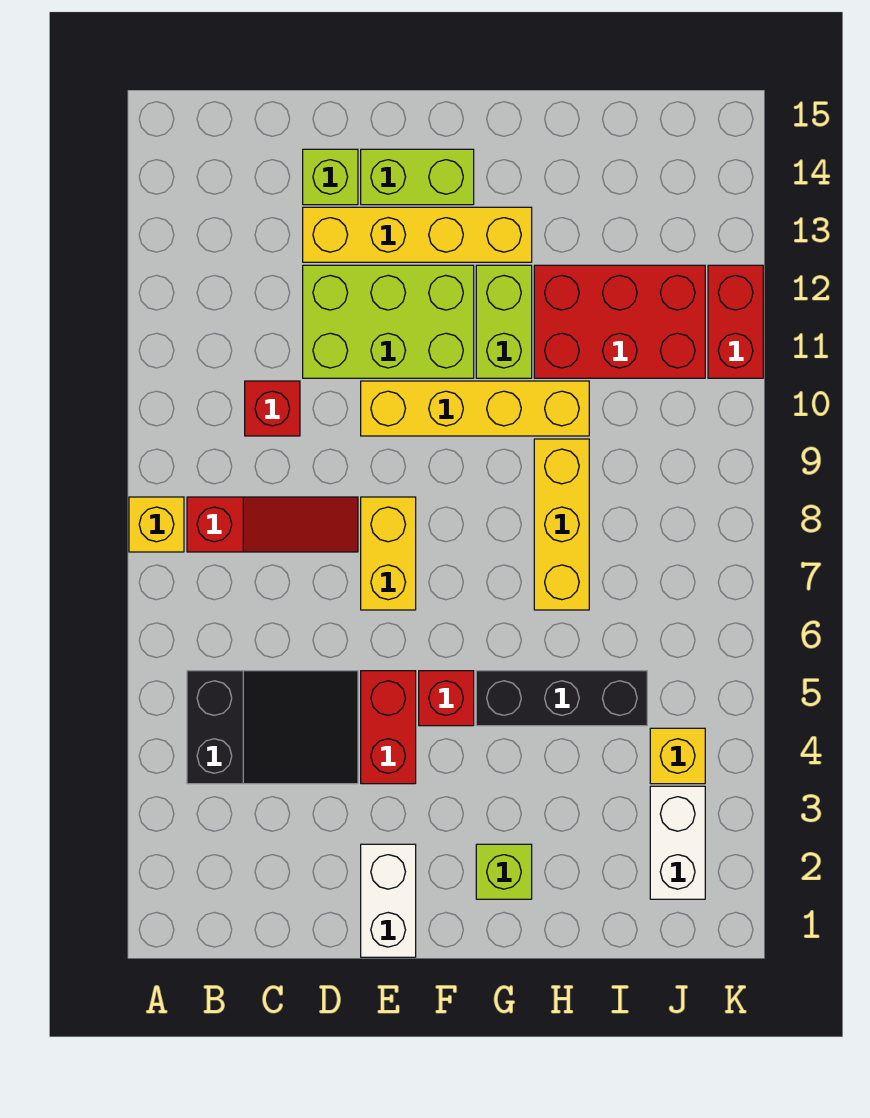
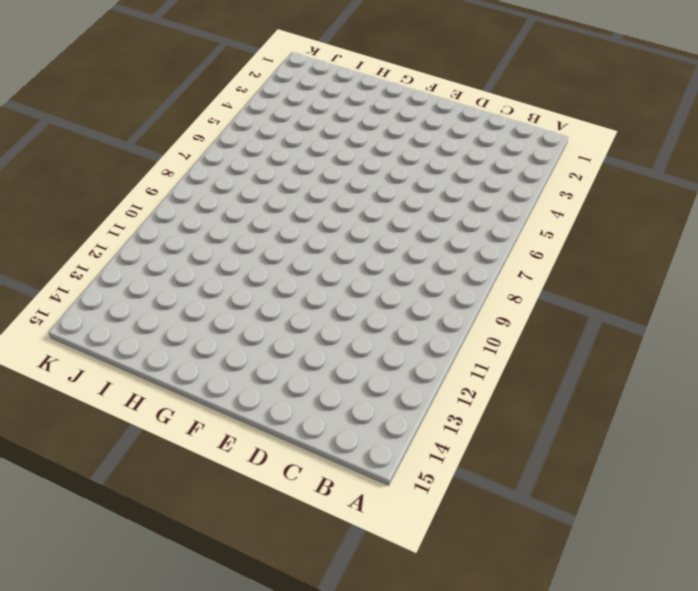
none -> yellow brick A8 level 1
none -> black slope B4:D5 level 1 top B
none -> red slope B8:D8 level 1 top B

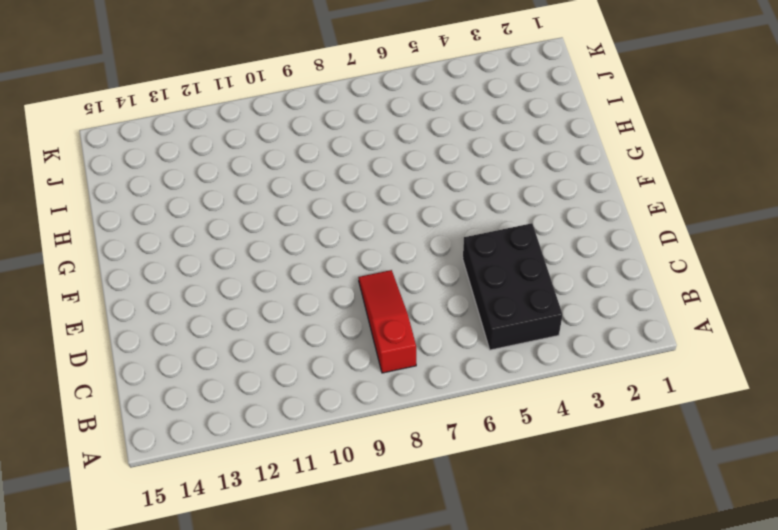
black brick B4:D5 level 1 -> black slope B4:D5 level 1 top B
none -> yellow brick A8 level 1
none -> red brick C10 level 1
none -> lime brick D11:F12 level 1

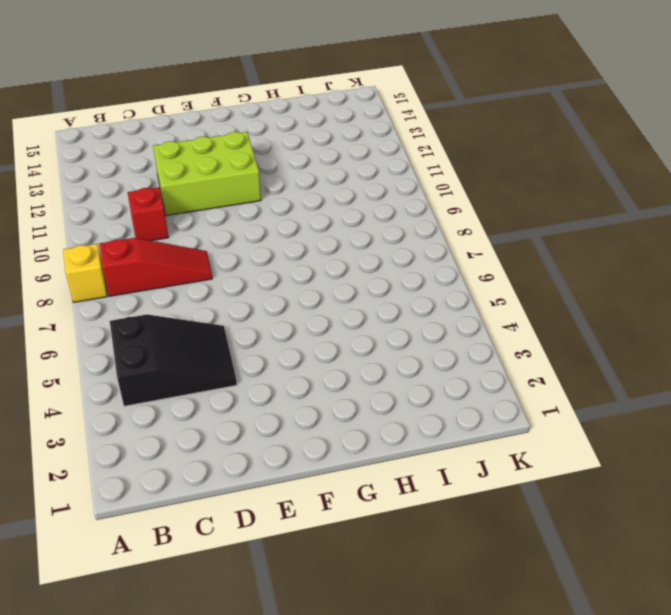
none -> yellow brick D13:G13 level 1
none -> lime brick D14 level 1
none -> white brick E1:E2 level 1

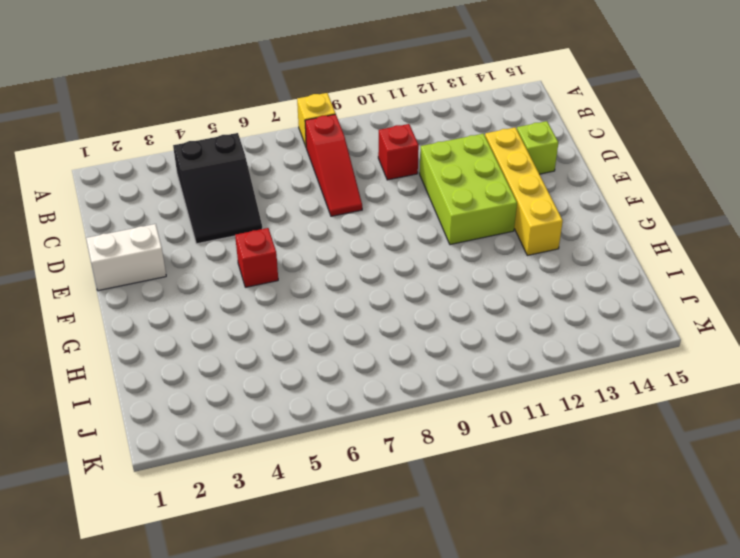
none -> red brick E4:E5 level 1
none -> yellow brick E7:E8 level 1
none -> yellow brick E10:H10 level 1

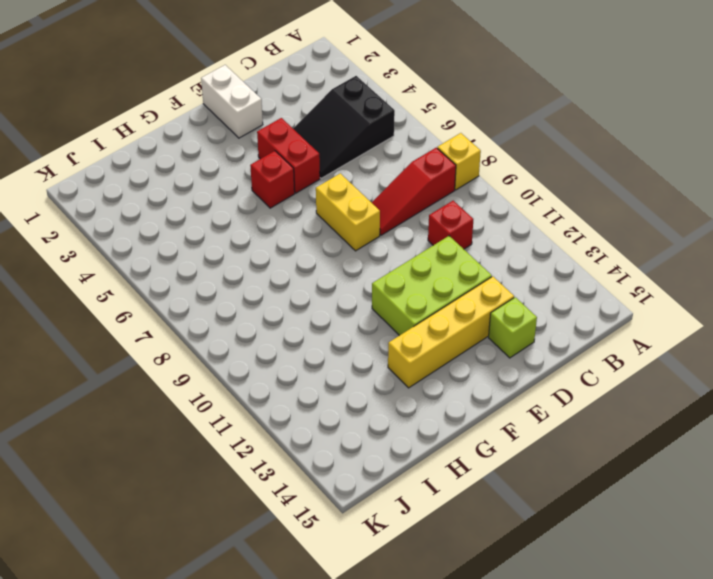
none -> yellow brick E10:H10 level 1
none -> lime brick E14:F14 level 1
none -> lime brick G2 level 1

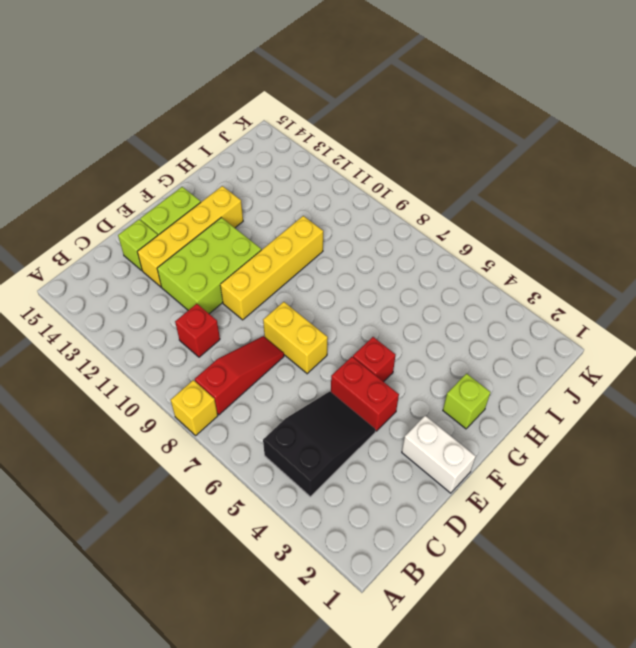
none -> black brick G5:I5 level 1
none -> lime brick G11:G12 level 1
none -> yellow brick H7:H9 level 1

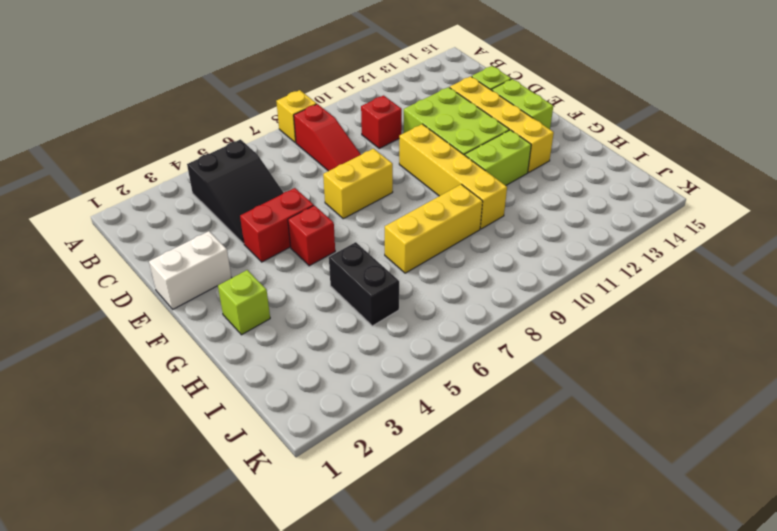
black brick H5:I5 level 1 -> black brick G5:I5 level 1
none -> red brick H11:J12 level 1
none -> white brick J2:J3 level 1
none -> yellow brick J4 level 1

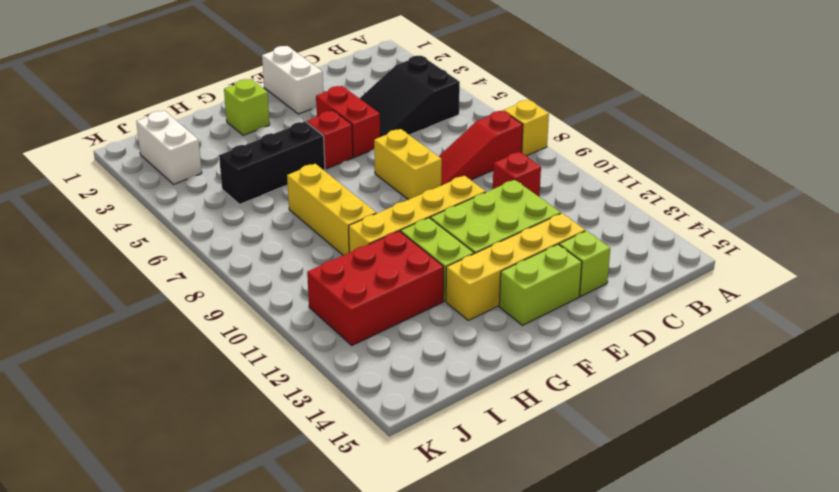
none -> yellow brick J4 level 1
none -> red brick K11:K12 level 1

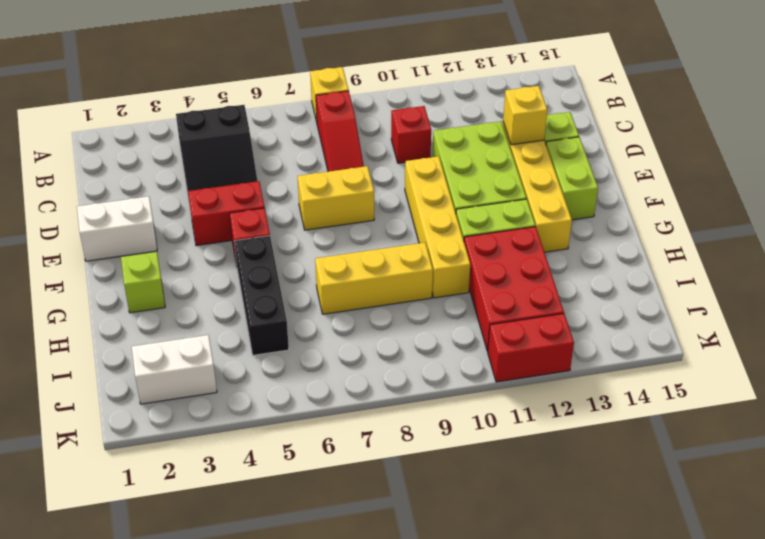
yellow brick D13 level 2 -> yellow brick J4 level 1

